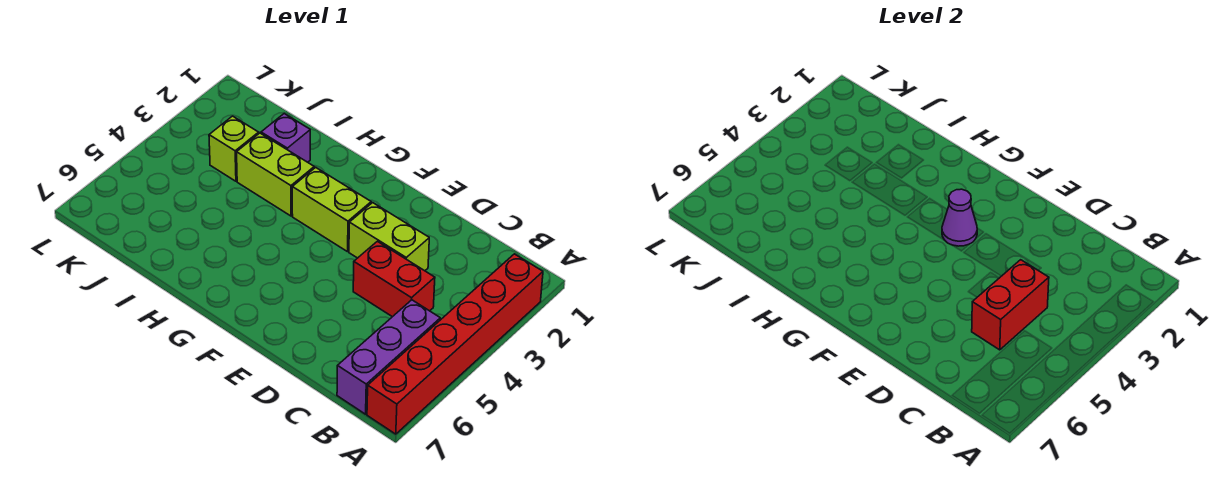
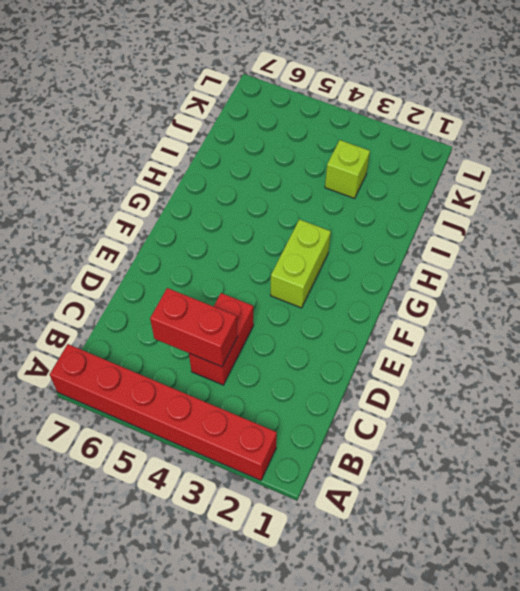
none -> purple brick B5:B7 level 1
none -> lime brick D3:E3 level 1

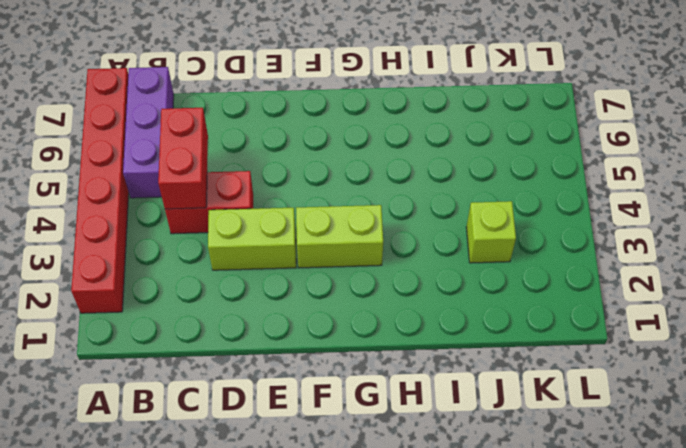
none -> lime brick H3:I3 level 1
none -> purple brick I2 level 1

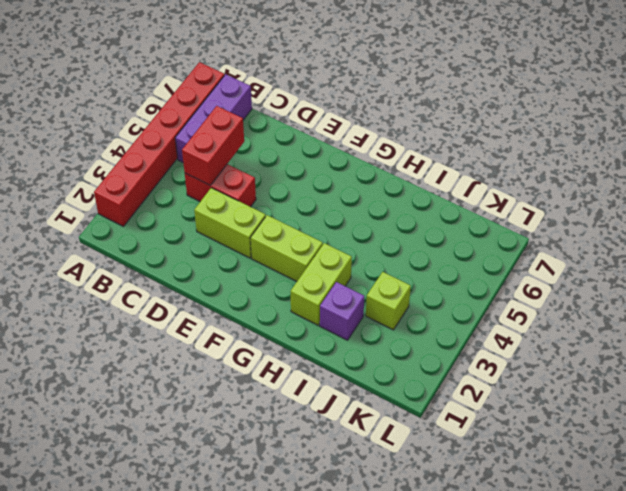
lime brick H2:H3 level 1 -> lime brick H3:I3 level 1
none -> purple cone F3 level 2

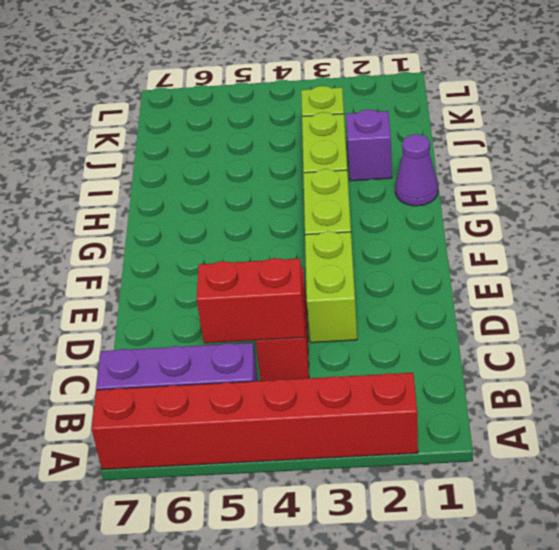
purple cone H1 level 1 -> purple cone F3 level 2

